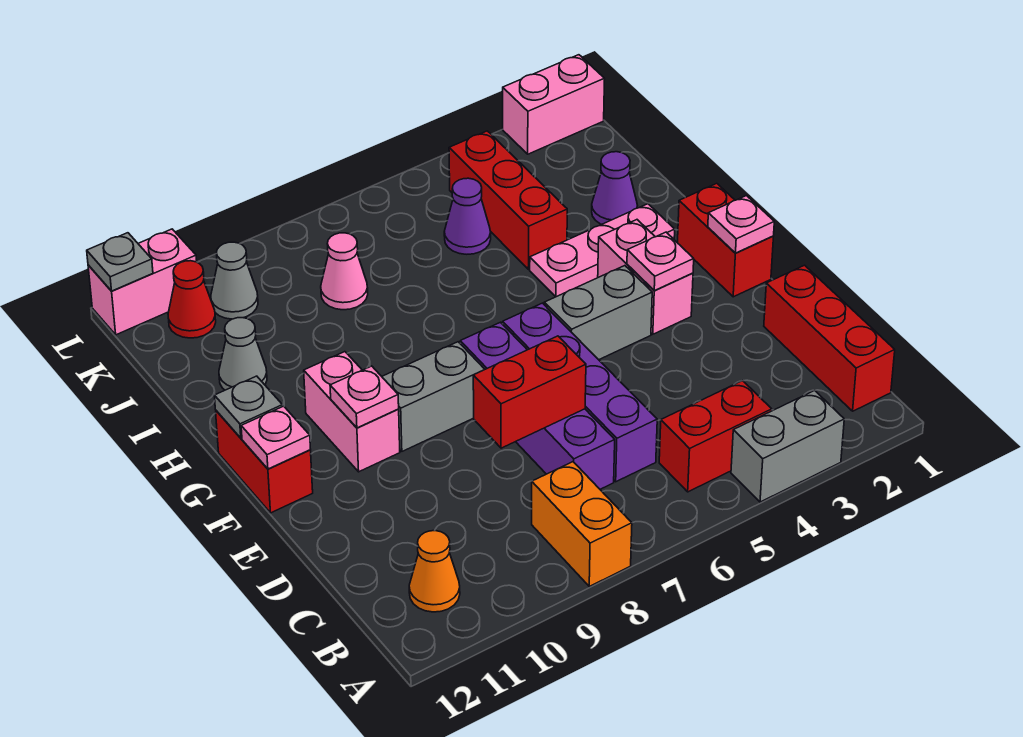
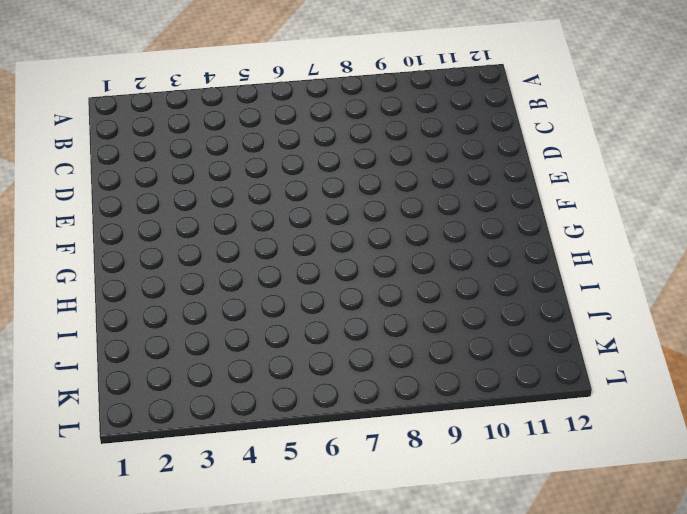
none -> grey brick A3:A4 level 1
none -> orange brick A8:B8 level 1
none -> red brick B1:D1 level 1
none -> red brick B4:B5 level 1

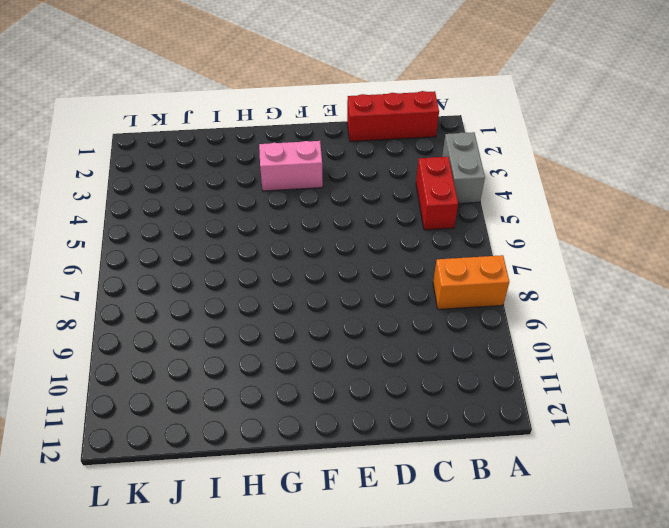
none -> orange cone B11 level 1
none -> purple brick C6:F6 level 1
none -> purple brick C7:F7 level 1
none -> red brick F1:G1 level 1

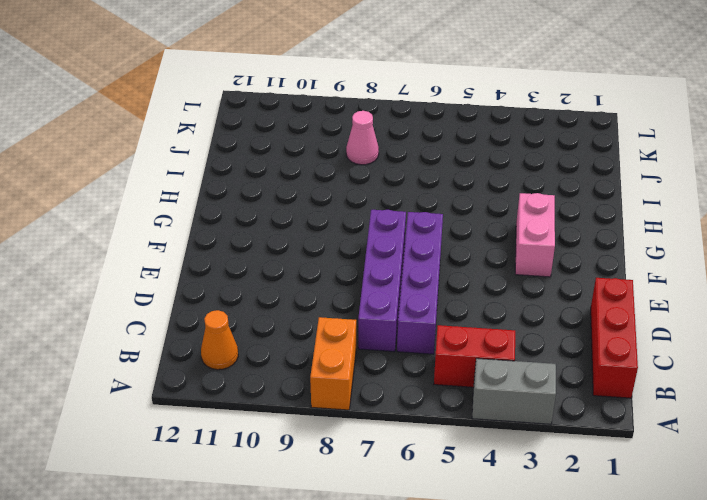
none -> red brick F1:G1 level 1
none -> grey brick F4:F5 level 1
none -> grey brick F8:F9 level 1
none -> pink brick F10:G10 level 1

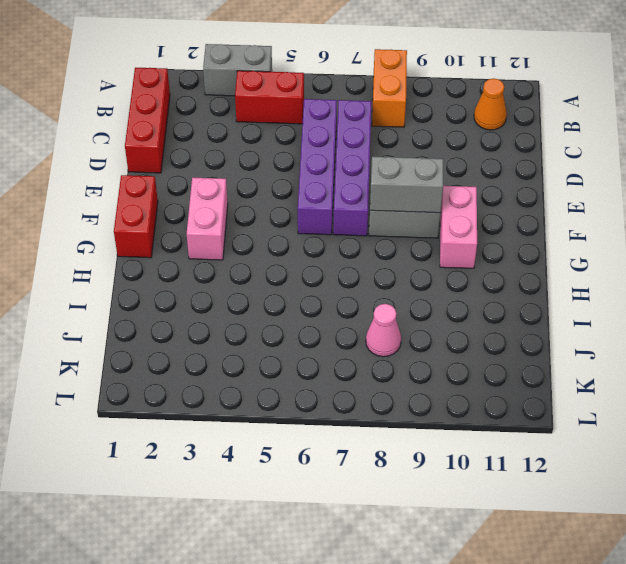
grey brick F8:F9 level 2 -> grey brick F4:F5 level 1
none -> red brick F12:G12 level 1
none -> pink plate H2:H4 level 1
none -> purple cone I2 level 1
none -> red brick I4:K4 level 1

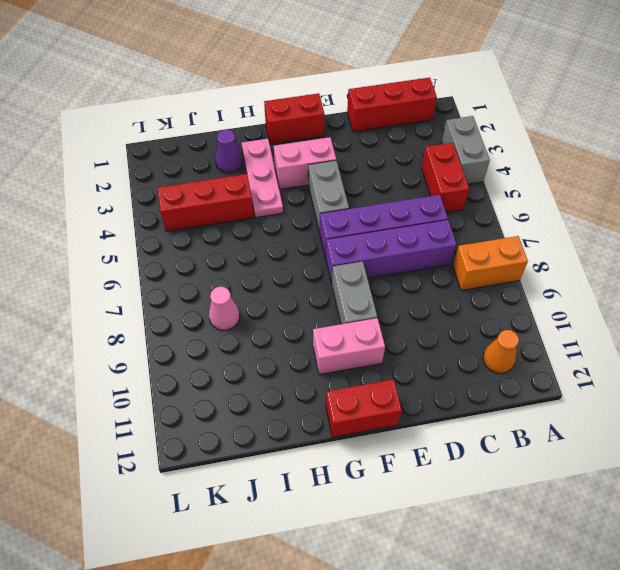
none -> grey cone I11 level 1
none -> purple cone J5 level 1
none -> grey cone K10 level 1
none -> red cone K11 level 1

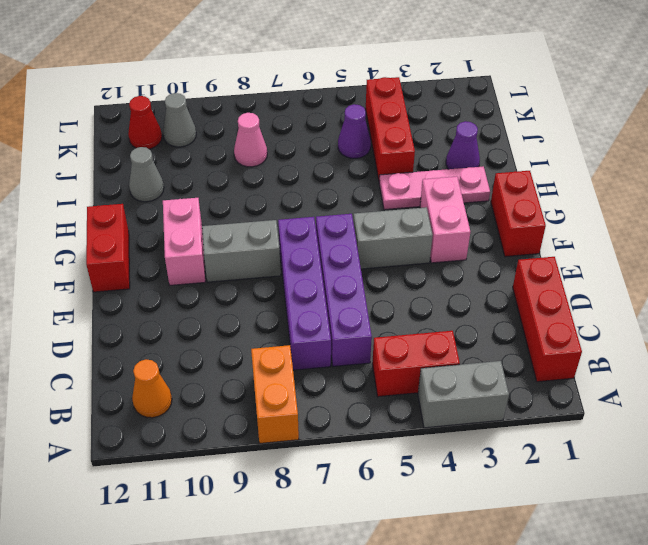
none -> pink brick L1:L2 level 1
none -> pink brick L11:L12 level 1
none -> red brick D7:D8 level 2
none -> pink plate F1 level 2

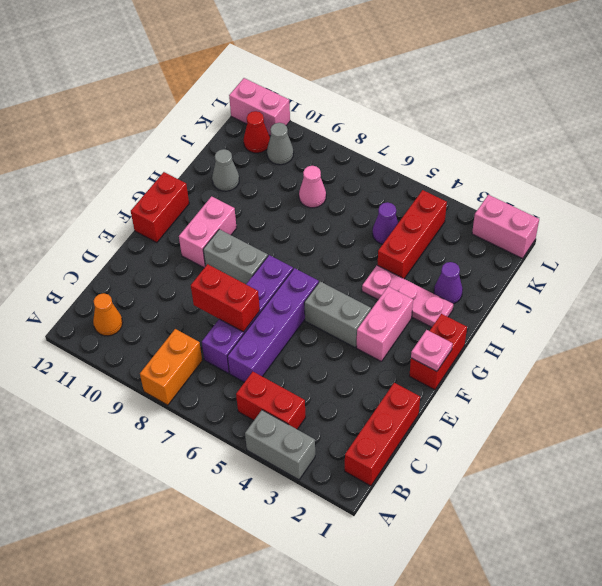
none -> pink plate F3 level 2
none -> pink plate F10 level 2
none -> pink plate F12 level 2
none -> grey plate G12 level 2

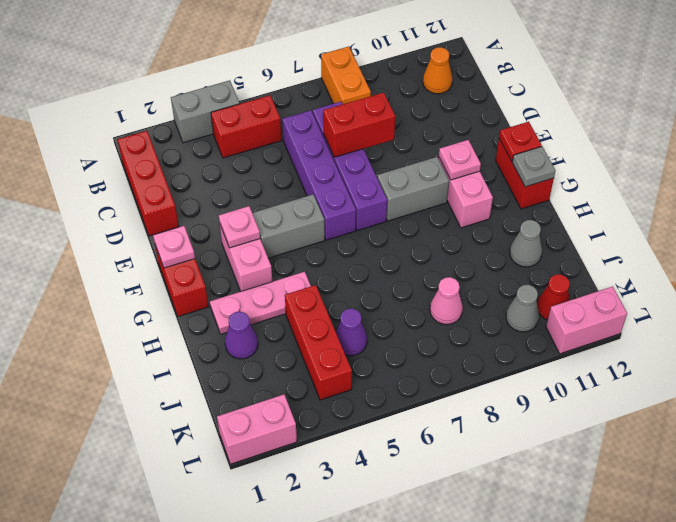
red plate F12 level 2 -> pink plate F12 level 2
none -> grey plate L12 level 2

